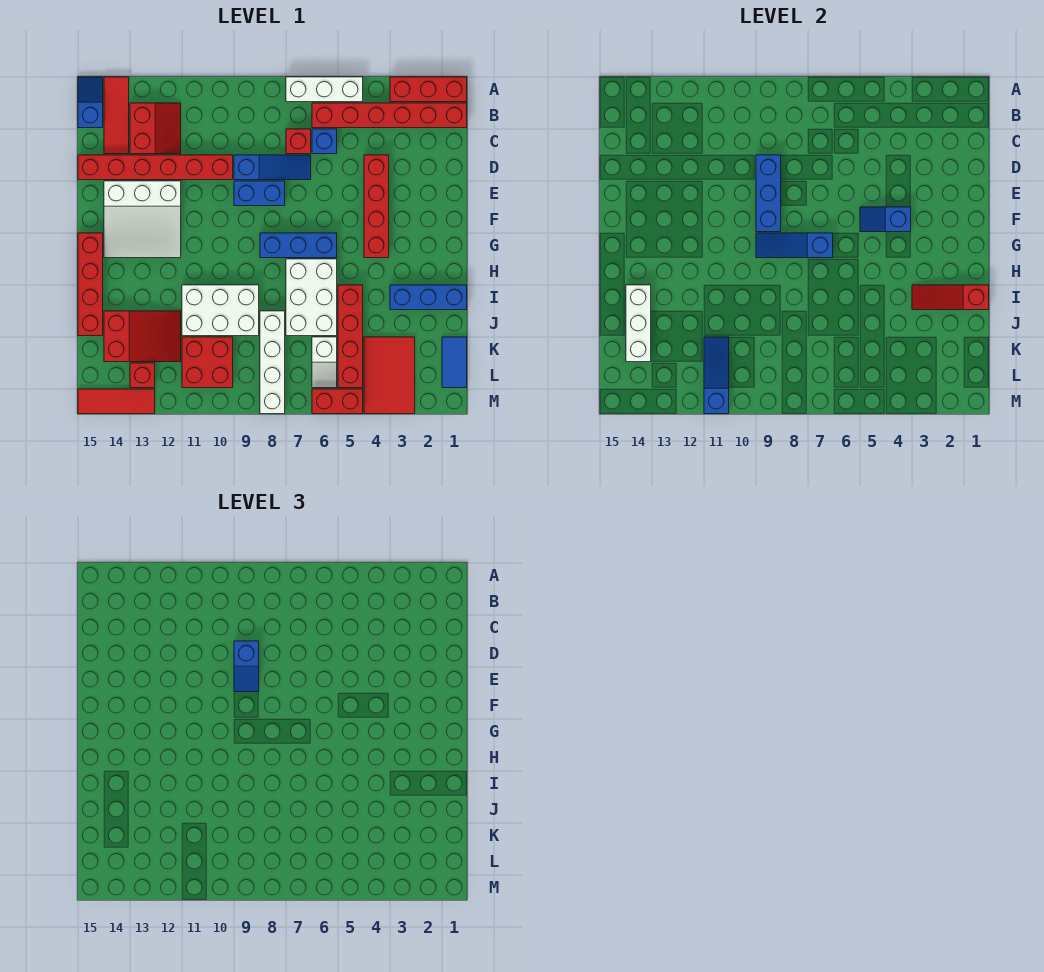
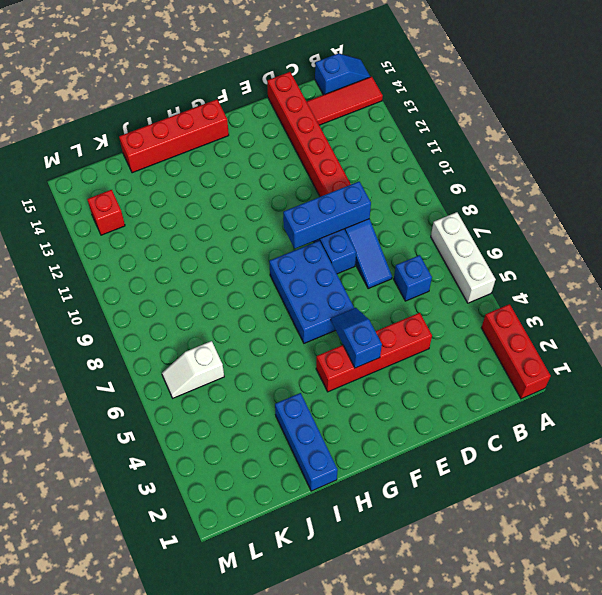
blue brick F6:G8 level 1 -> blue brick G6:G8 level 1
none -> red brick B1:B6 level 1
none -> red slope B12:C13 level 1 top 13
none -> red brick C7 level 1
none -> white slope E12:G14 level 1 top E

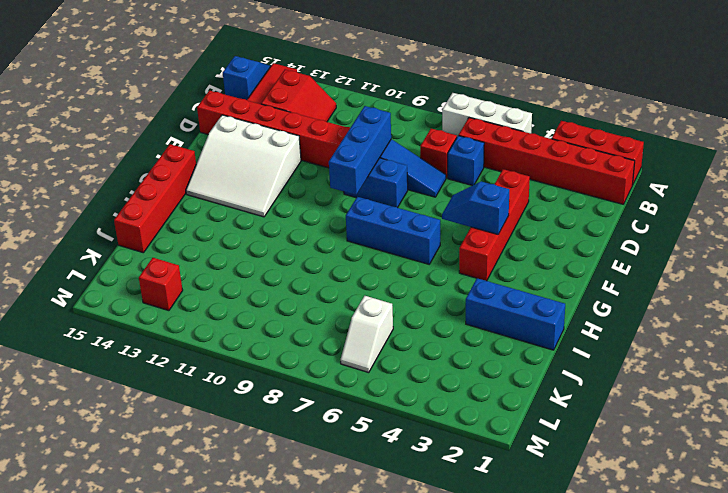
none -> white brick H6:J7 level 1
none -> red brick I5:L5 level 1
none -> white brick I9:J11 level 1
none -> white brick J8:M8 level 1

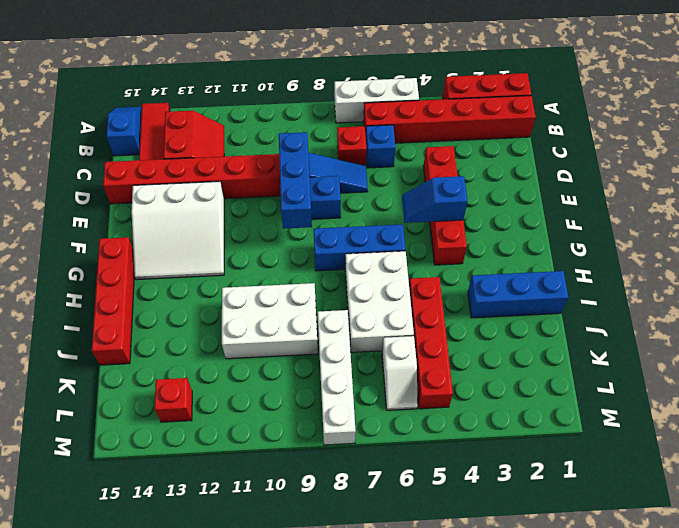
none -> red slope J12:K14 level 1 top 14
none -> blue tile K1:L1 level 1
none -> red tile K3:M4 level 1
none -> red brick K10:L11 level 1

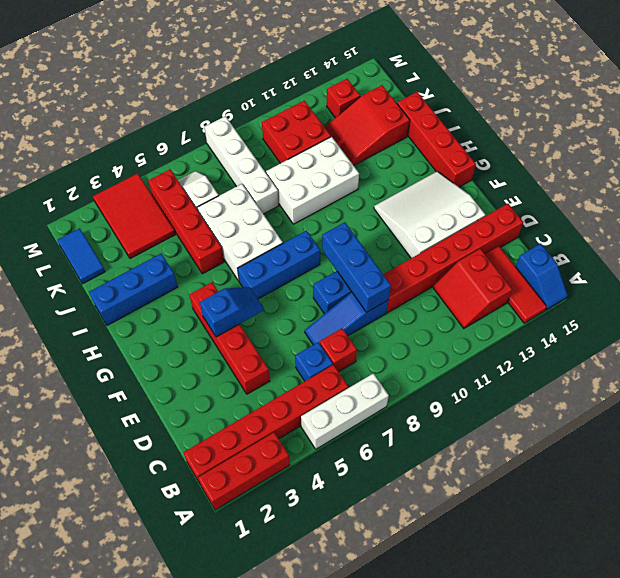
none -> red brick M5:M6 level 1
none -> red tile M13:M15 level 1
none -> blue slope G7:G9 level 2 top 7
none -> red slope I1:I3 level 2 top 1

